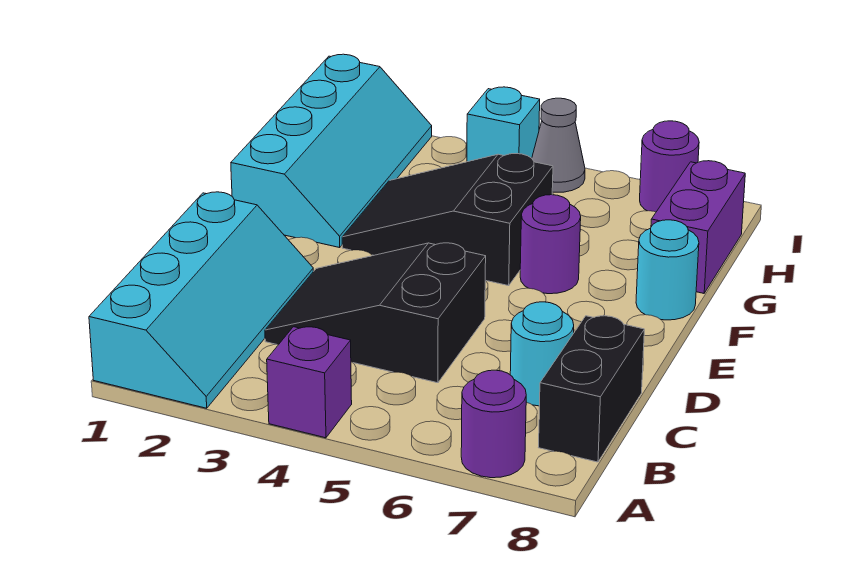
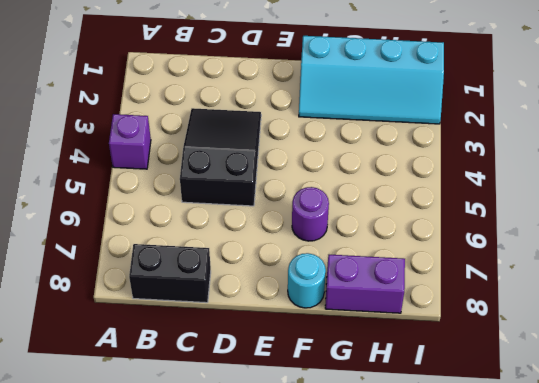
none -> cyan slope A1:D2 level 1 top 1
none -> purple round brick A7 level 1
none -> cyan round brick C7 level 1

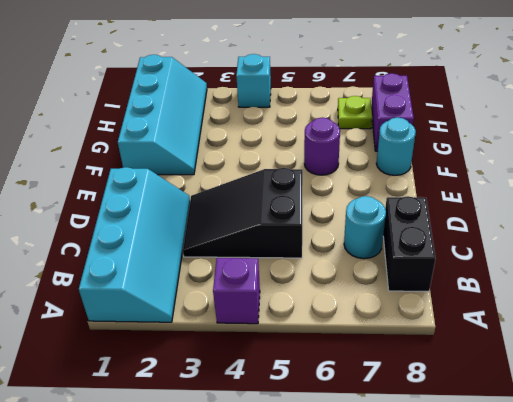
lime plate H7 level 1 -> none
none -> purple round brick A7 level 1
none -> black slope F3:G5 level 1 top 5
none -> grey cone I5 level 1

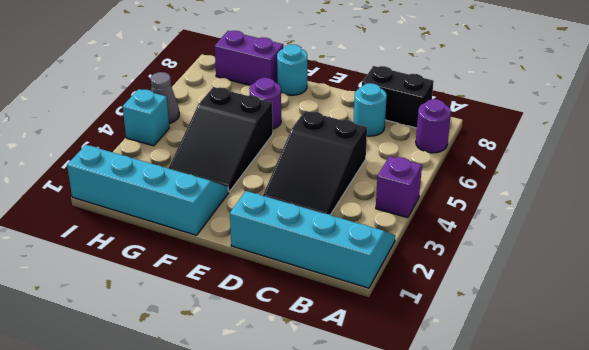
none -> purple round brick I7 level 1

